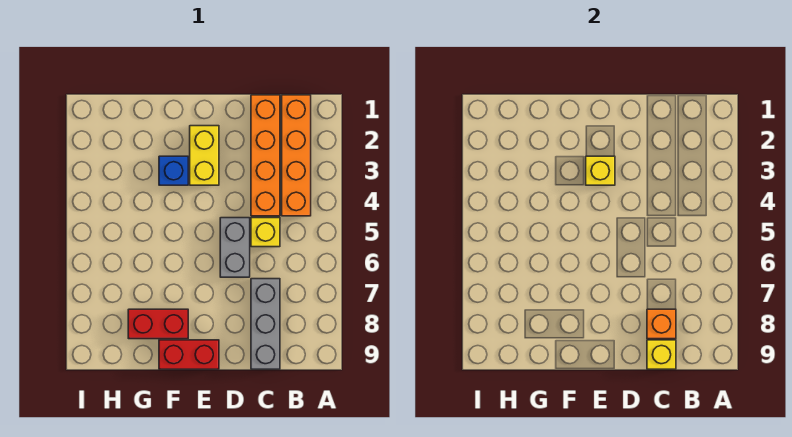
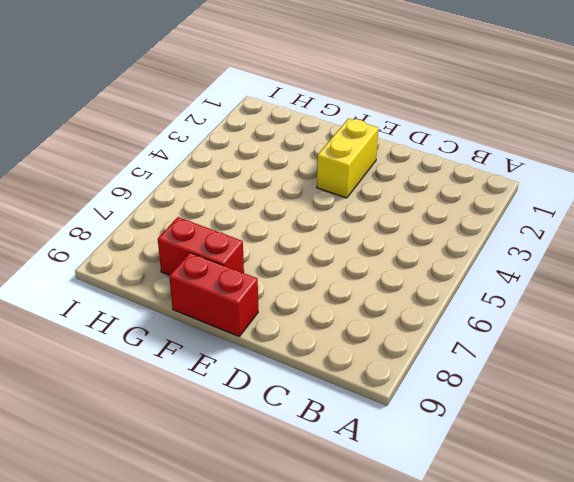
none -> orange brick B1:B4 level 1
none -> orange brick C1:C4 level 1
none -> yellow brick C5 level 1

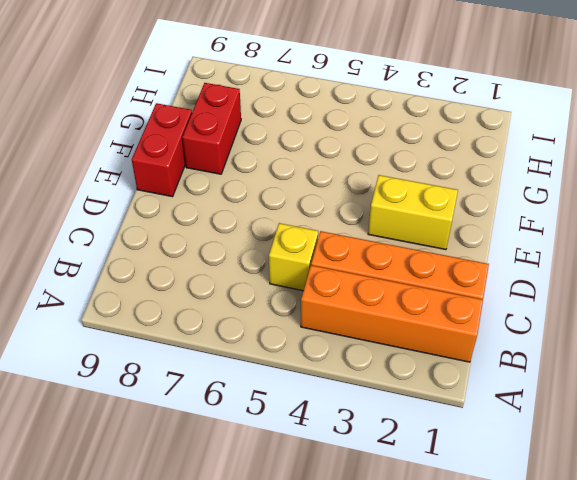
none -> grey brick C7:C9 level 1
none -> grey brick D5:D6 level 1
none -> blue brick F3 level 1

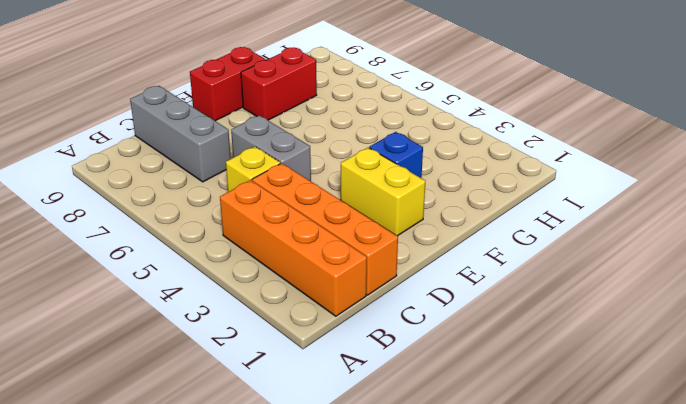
none -> orange brick C8 level 2
none -> yellow brick C9 level 2
none -> yellow brick E3 level 2

